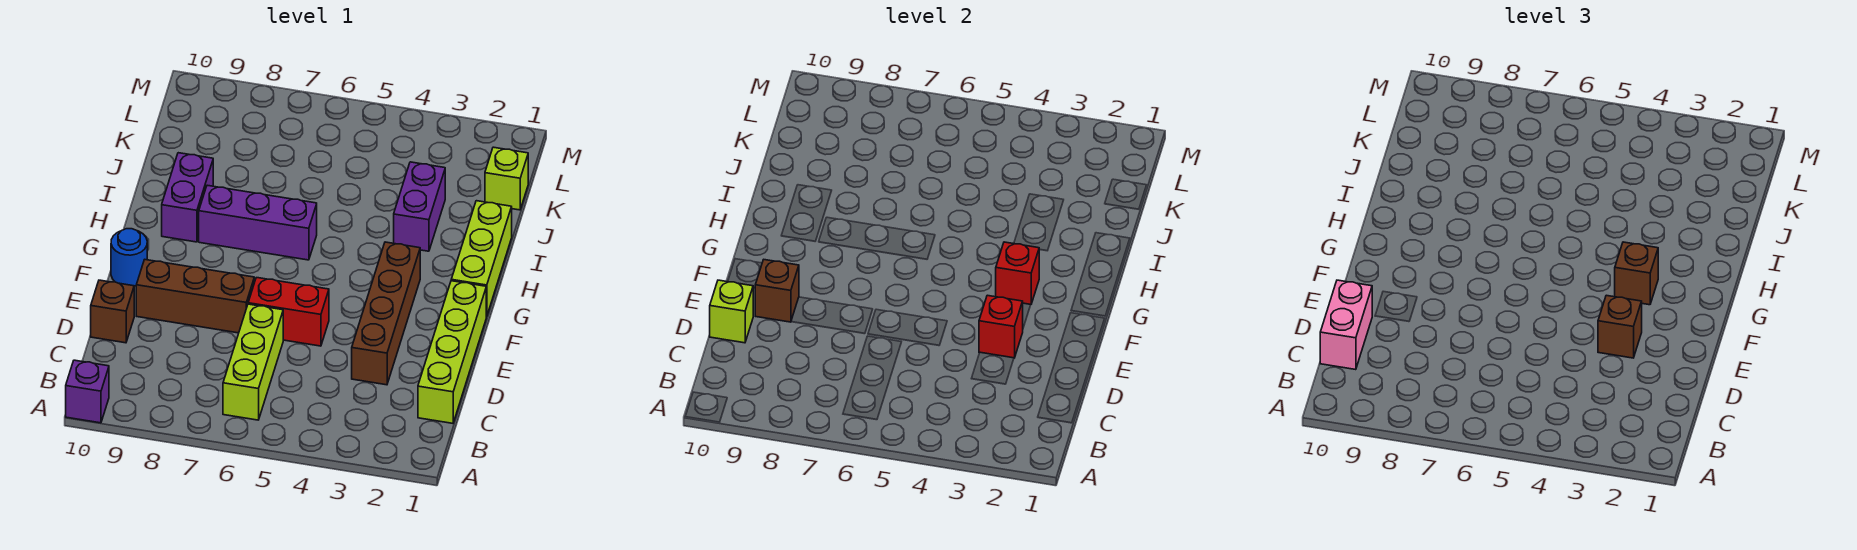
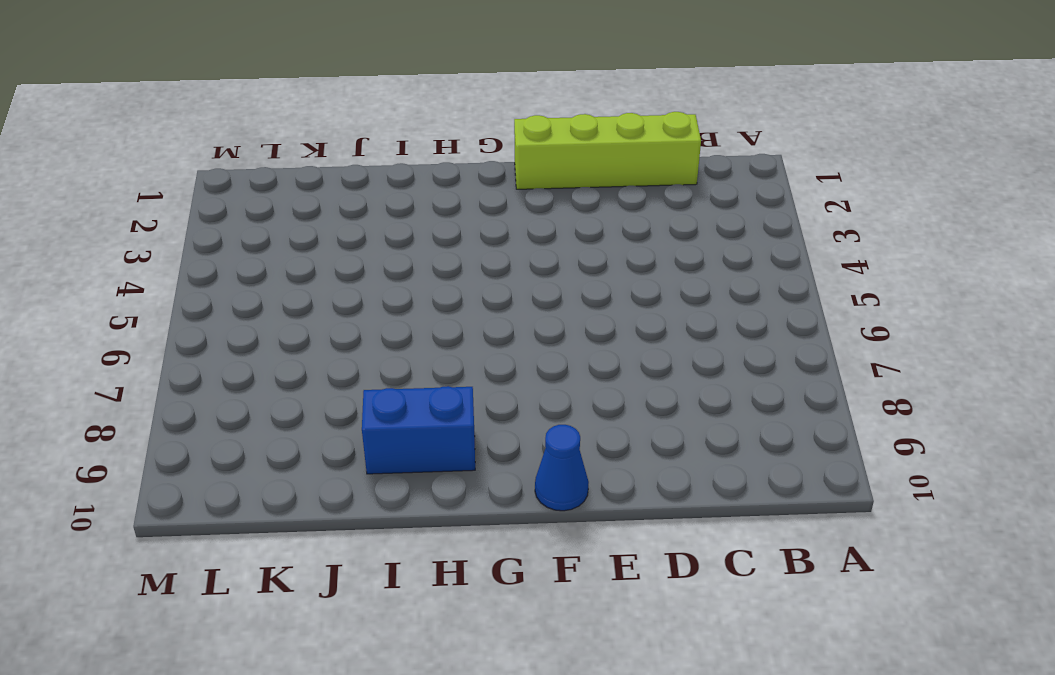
blue cone F10 level 1 -> blue round brick F10 level 1
blue brick H9:I9 level 1 -> purple brick H9:I9 level 1
none -> purple brick A10 level 1
none -> lime brick B6:D6 level 1
none -> brown brick D3:G3 level 1

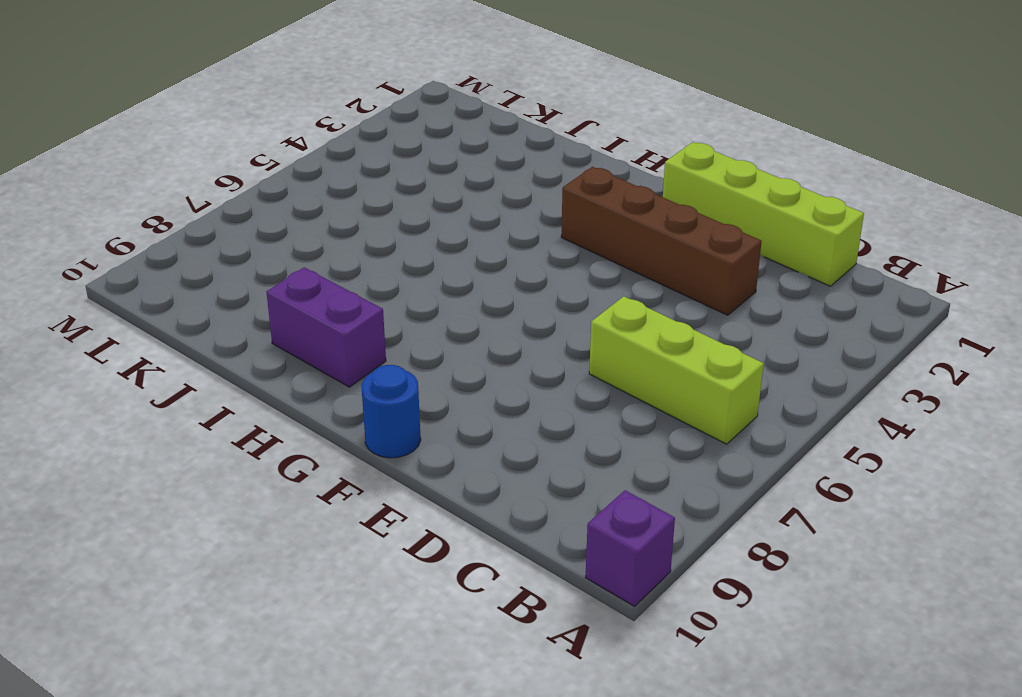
none -> brown brick D10 level 1
none -> red brick E5:E6 level 1
none -> brown brick E7:E9 level 1

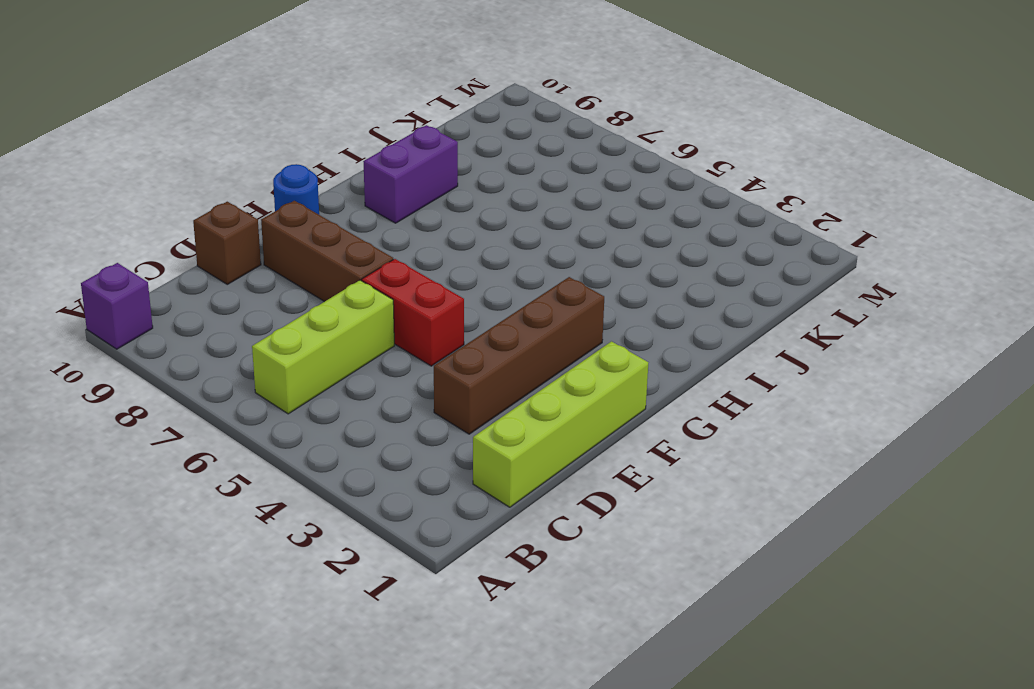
none -> lime brick G1:I1 level 1
none -> purple brick H6:H8 level 1
none -> purple brick I3:J3 level 1

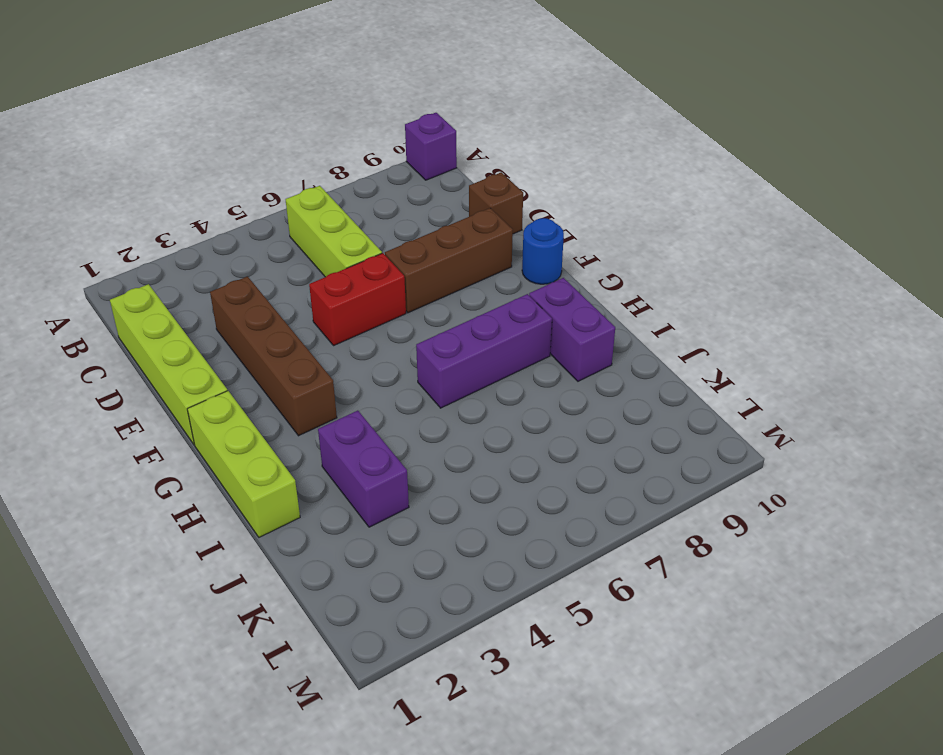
none -> lime brick K1 level 1
none -> lime brick D10 level 2
none -> red brick E3 level 2

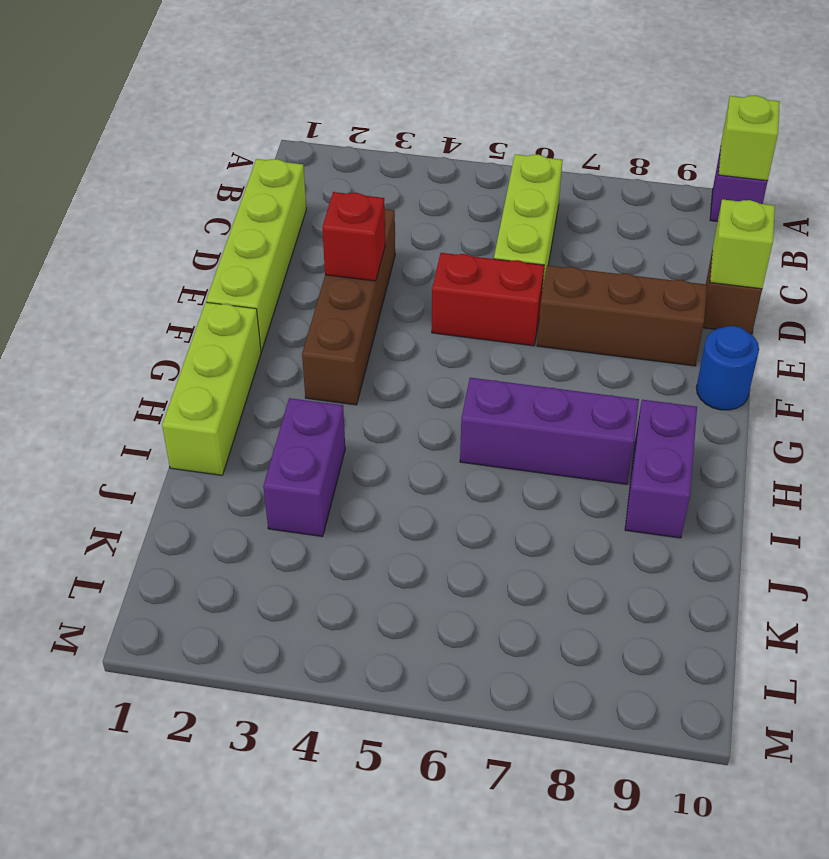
lime brick A10 level 2 -> lime brick K1 level 1
none -> brown brick E9 level 2
none -> red brick G3 level 2
none -> pink brick C10:D10 level 3

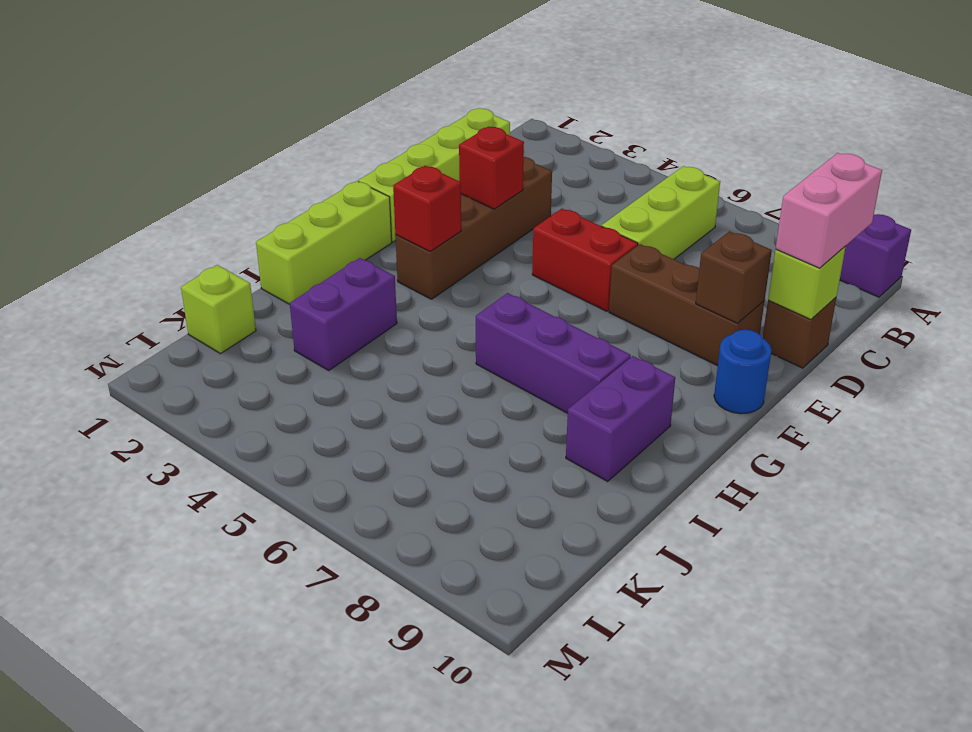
none -> brown brick E3 level 3
none -> brown brick G3 level 3

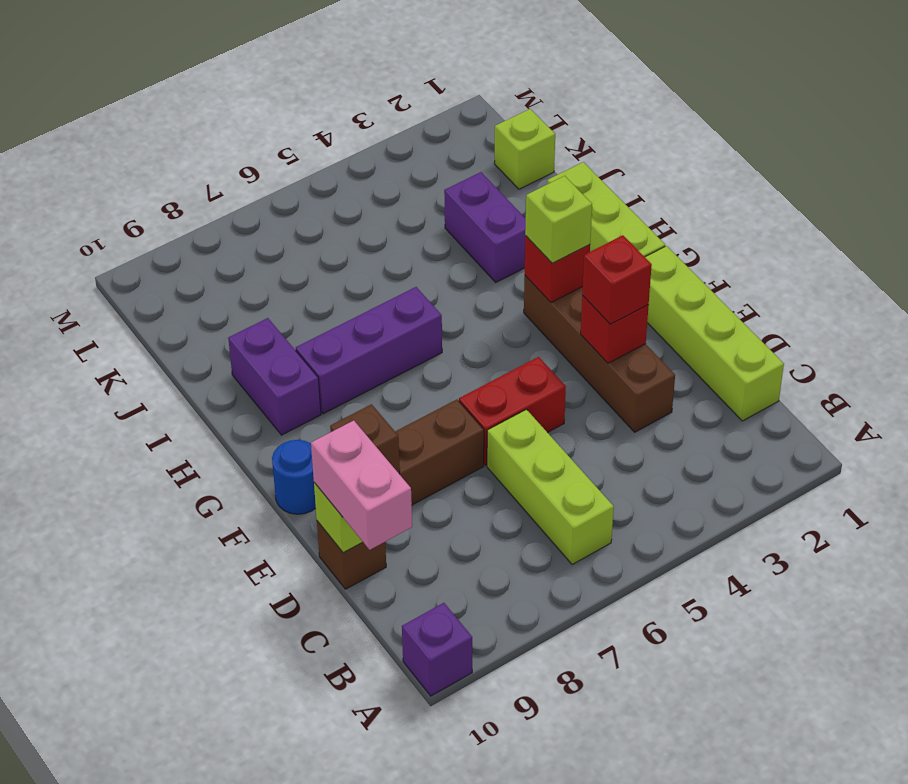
red brick E3 level 3 -> brown brick E3 level 3
lime brick G3 level 3 -> brown brick G3 level 3

